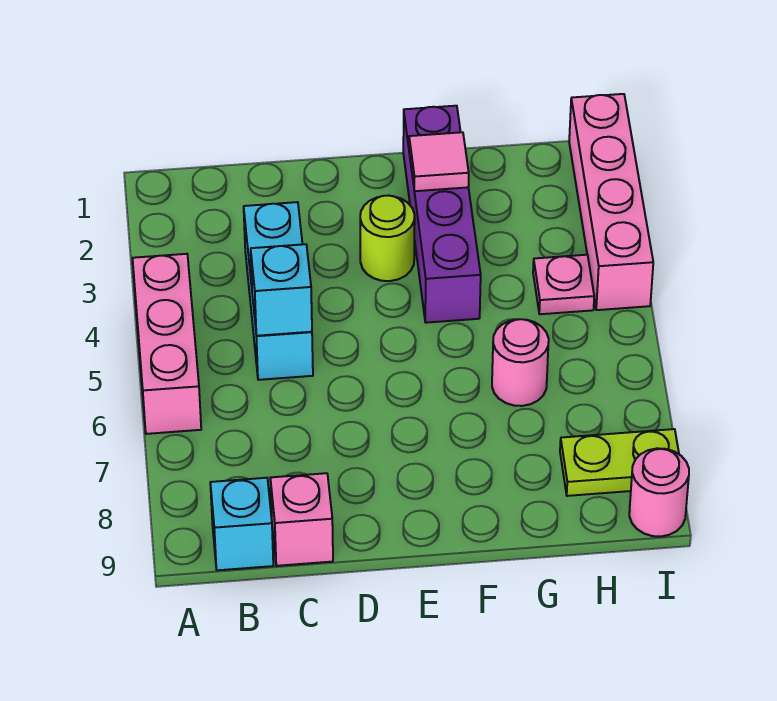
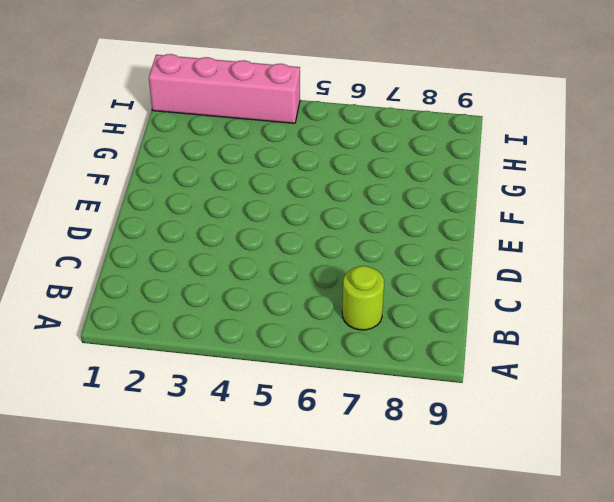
lime round brick B7 level 1 -> lime round brick E3 level 1
none -> pink brick A4:A6 level 1
none -> cyan brick B9 level 1
none -> cyan brick C3:C5 level 1

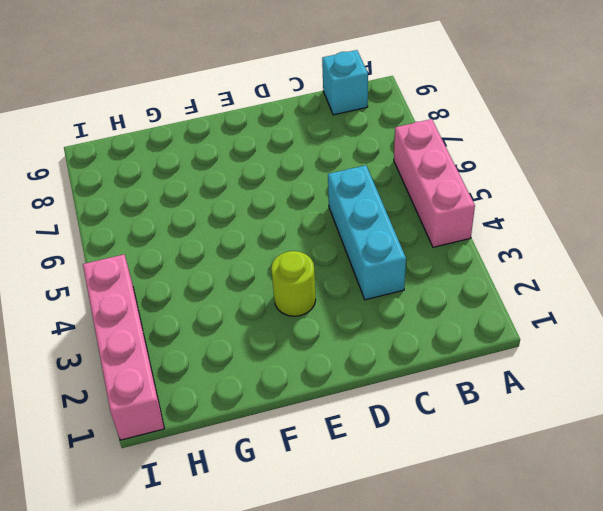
none -> pink brick C9 level 1
none -> purple brick F1:F4 level 1
none -> pink round brick G6 level 1

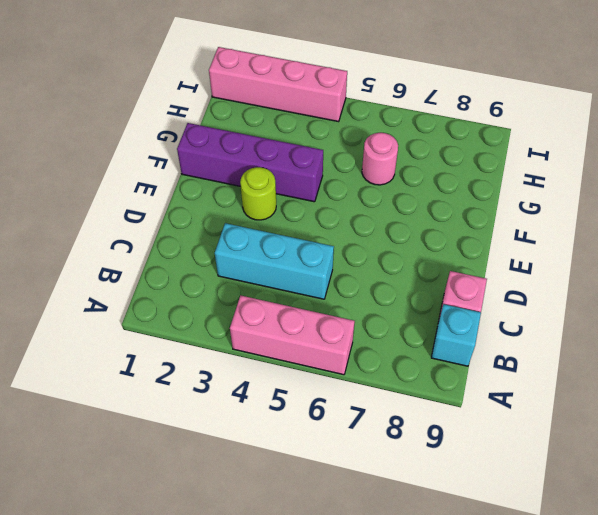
none -> pink plate H4 level 1
none -> lime plate H8:I8 level 1
none -> pink round brick I9 level 1

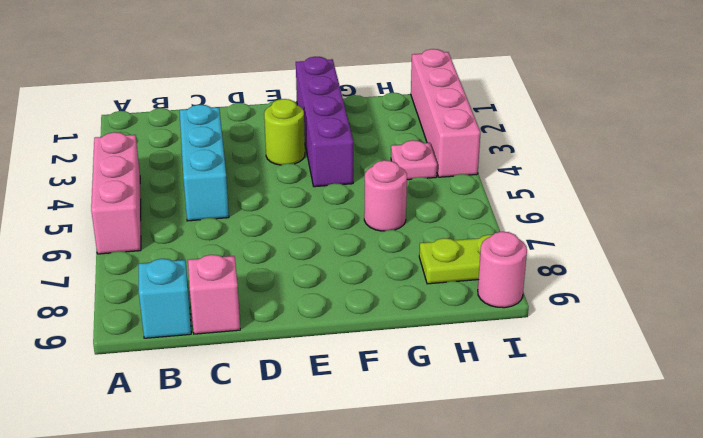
none -> cyan brick C5 level 2
none -> pink tile F2 level 2

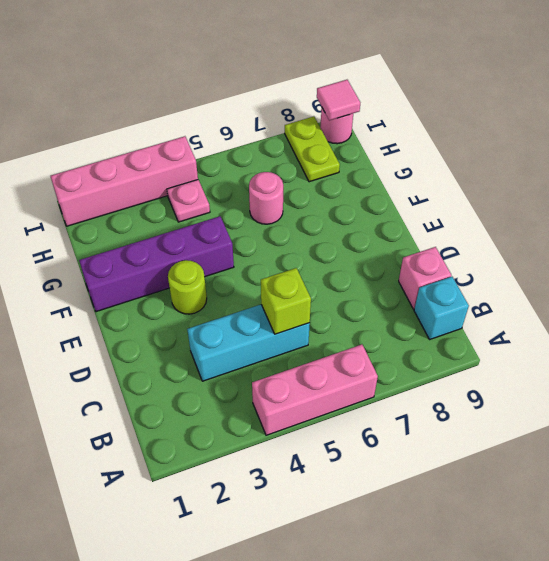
lime brick C5 level 2 -> cyan brick C5 level 2
pink tile I9 level 2 -> pink tile F2 level 2

